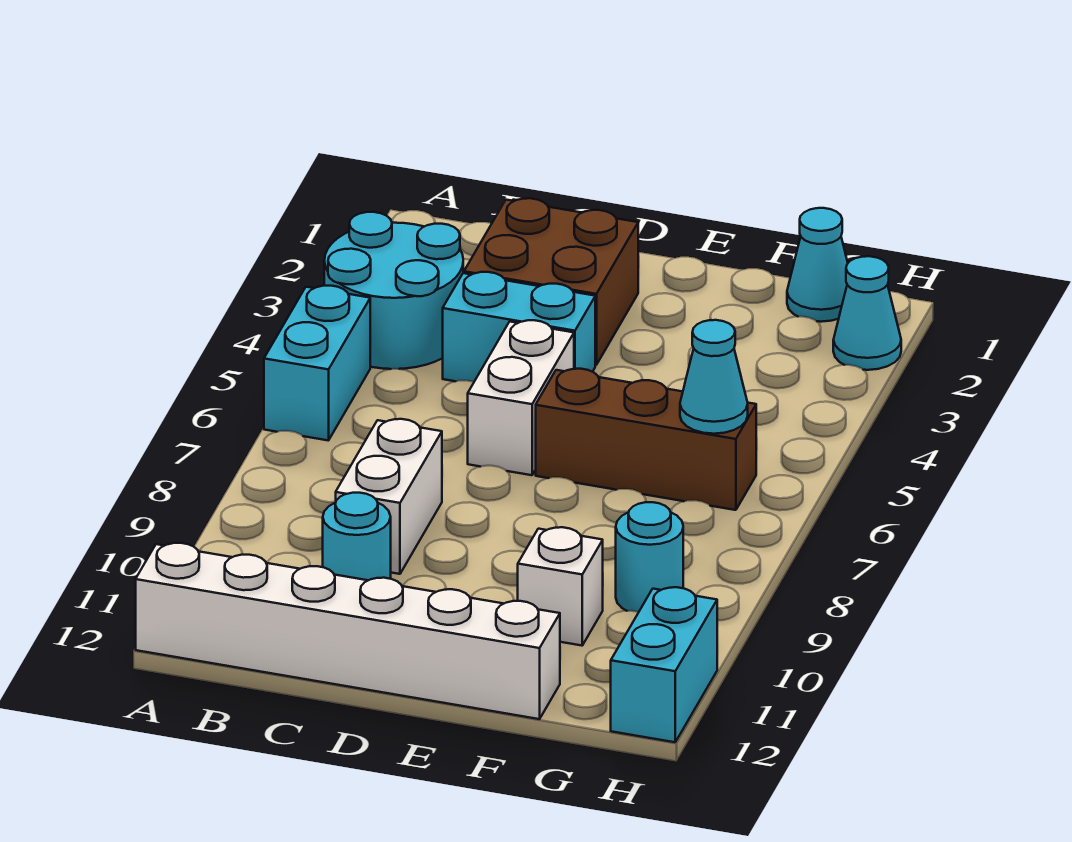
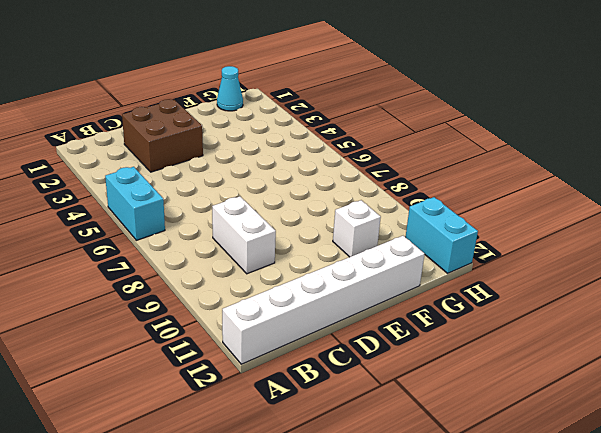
none -> cyan round brick A3:B4 level 1
none -> cyan brick C4:D4 level 1
none -> cyan round brick C10 level 1

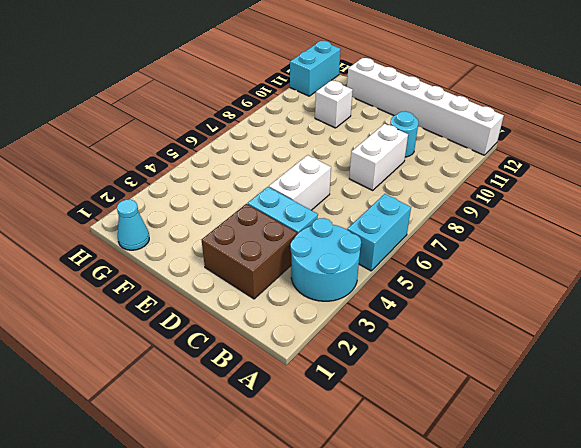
none -> brown brick E6:G6 level 1
none -> cyan round brick G9 level 1
none -> cyan cone H2 level 1

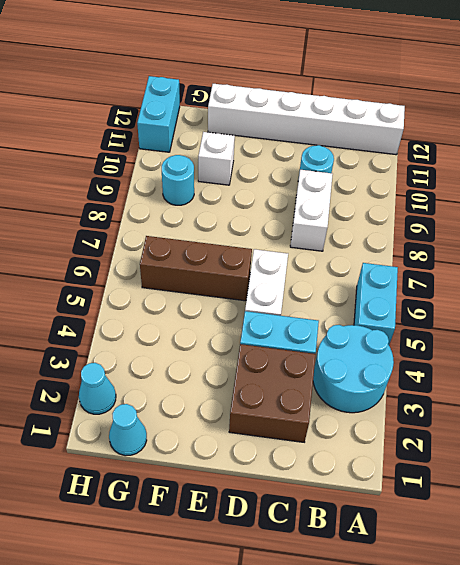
none -> cyan cone G6 level 2

